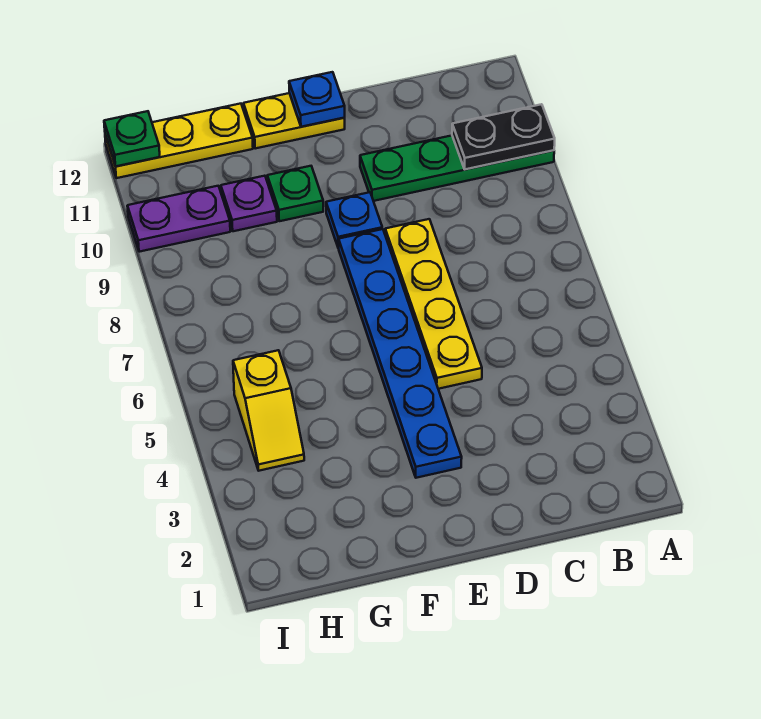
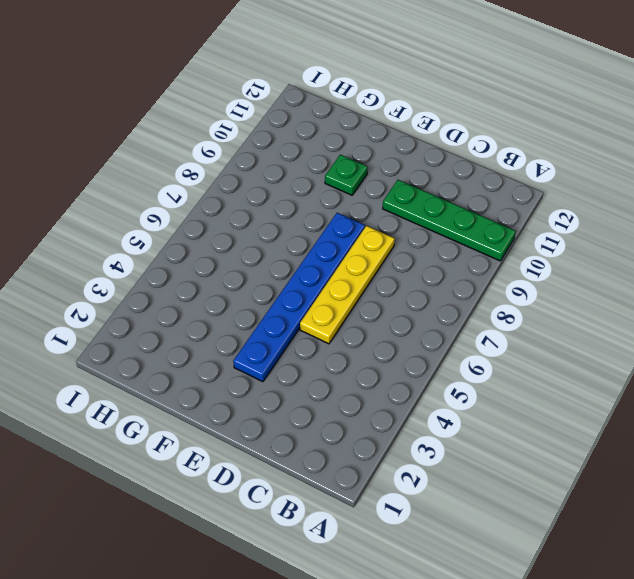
none -> blue plate E9 level 1
none -> yellow plate E12:F12 level 1
none -> purple plate G10 level 1

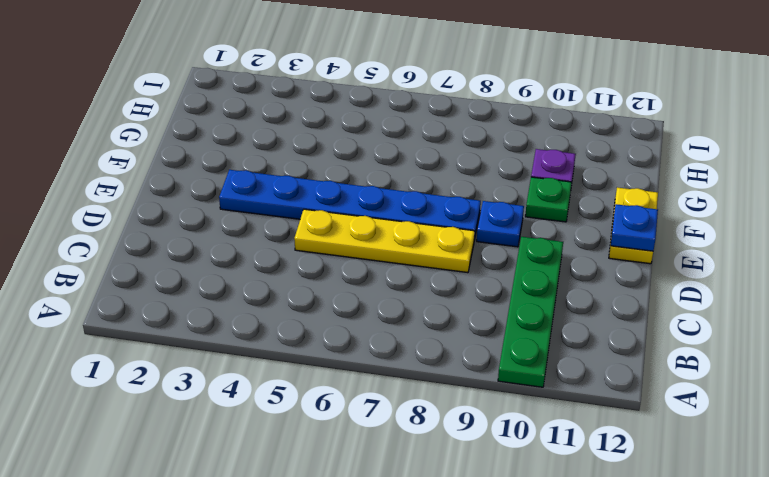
none -> yellow plate G12:I12 level 1
none -> yellow slope H4:H5 level 1 top 5
none -> purple plate H10:I10 level 1

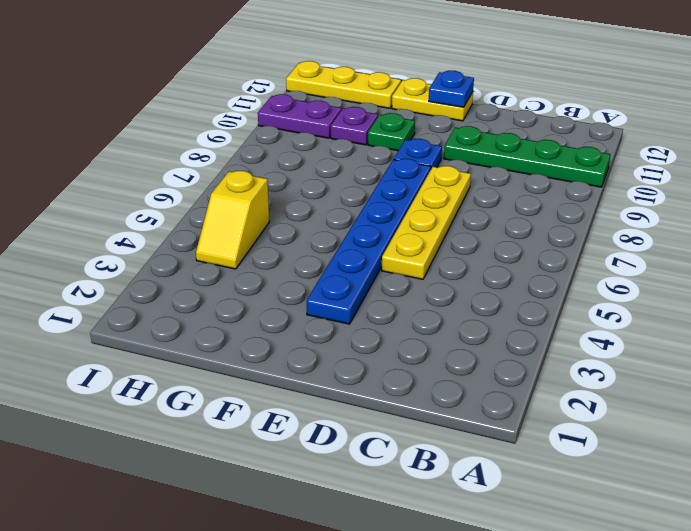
none -> black plate A10:B10 level 2
none -> green plate I12 level 2

